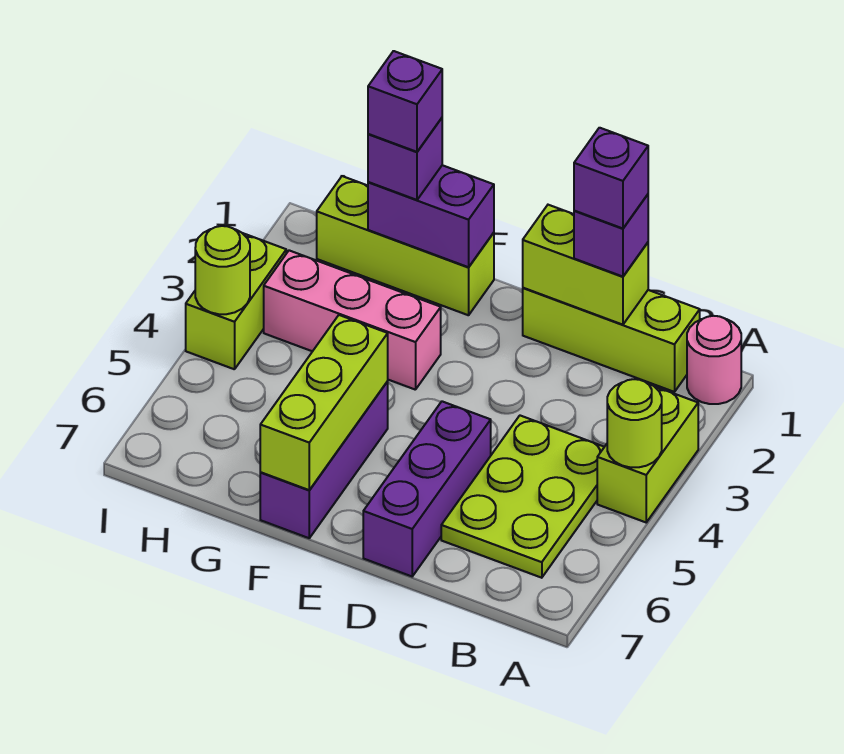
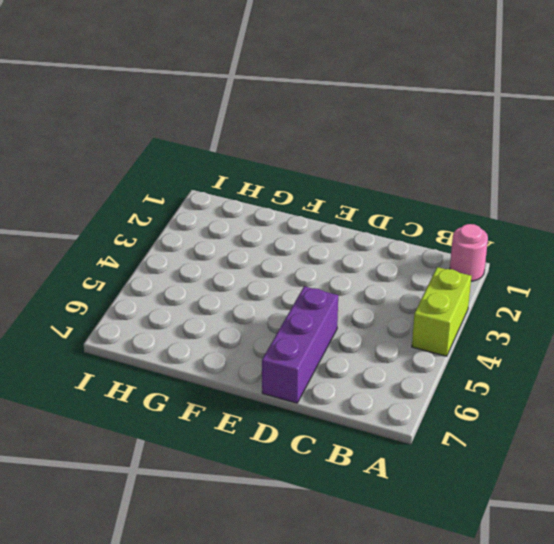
none -> lime brick B1:D1 level 1
none -> lime plate B4:C6 level 1
none -> lime brick F1:H1 level 1

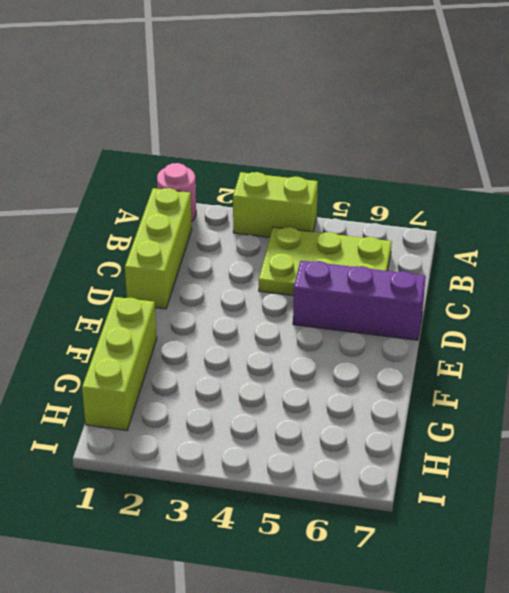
none -> pink brick F3:H3 level 1
none -> purple brick F5:F7 level 1
none -> lime brick I3:I4 level 1

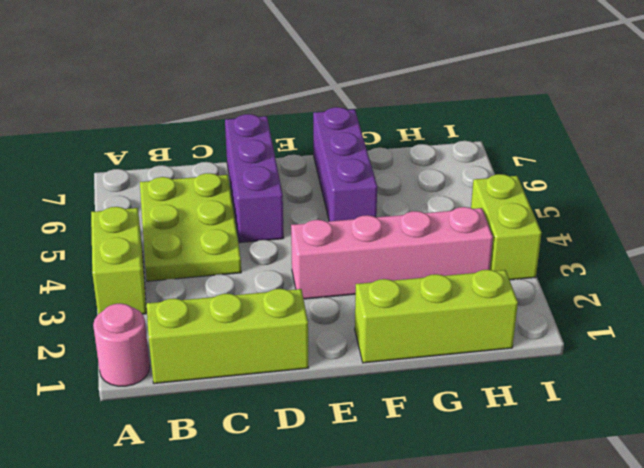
pink brick E3:H3 level 1 -> pink brick F3:H3 level 1
none -> lime round brick A4 level 2
none -> lime brick C1:D1 level 2
none -> purple brick F1:G1 level 2

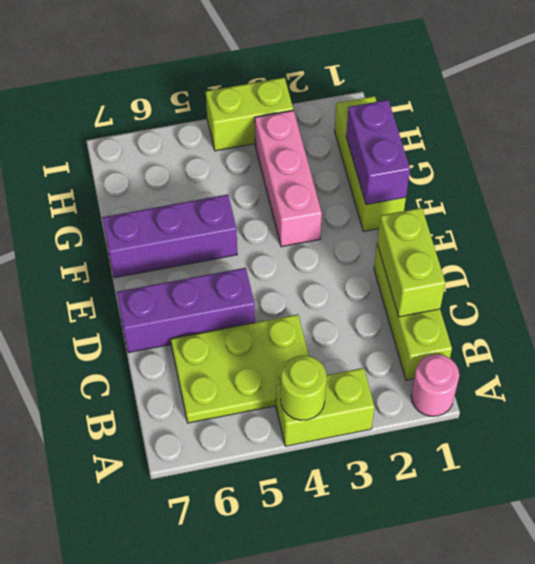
none -> lime brick F5:F7 level 2
none -> lime round brick I4 level 2
none -> purple brick C1 level 3

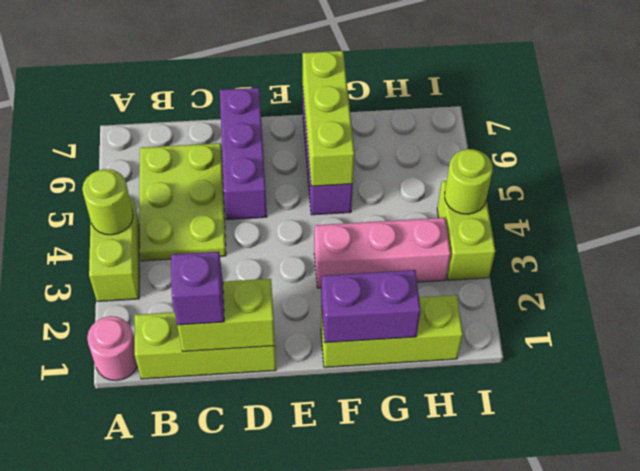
none -> purple brick G1 level 3
none -> purple brick C1 level 4
none -> purple brick G1 level 4

